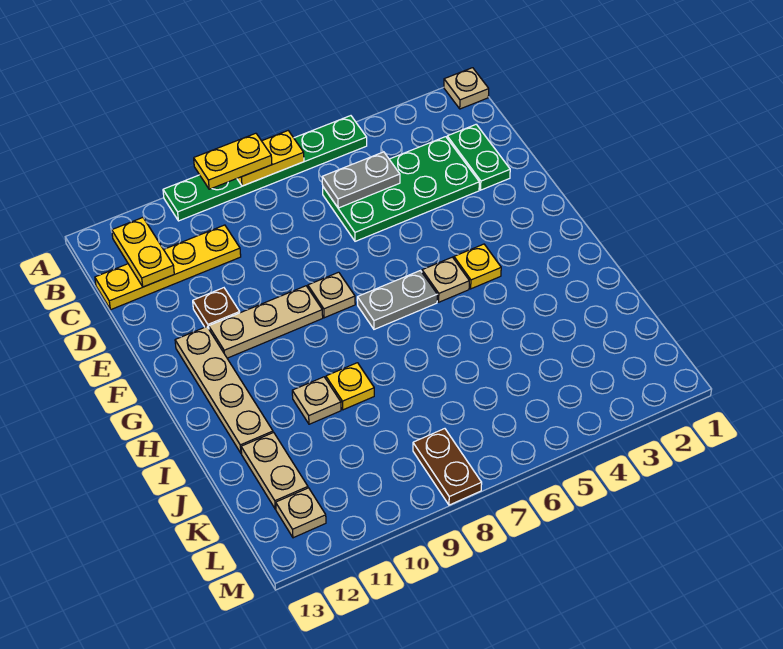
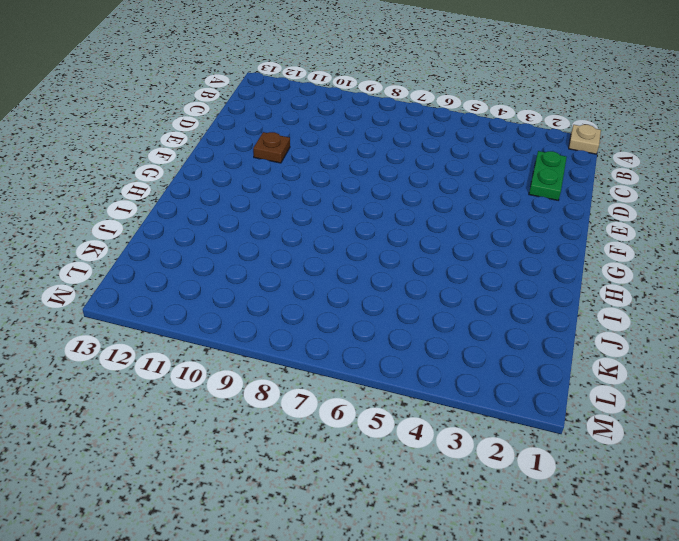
none -> green plate A5:A10 level 1
none -> green plate C3:D6 level 1
none -> yellow plate C10:C13 level 1

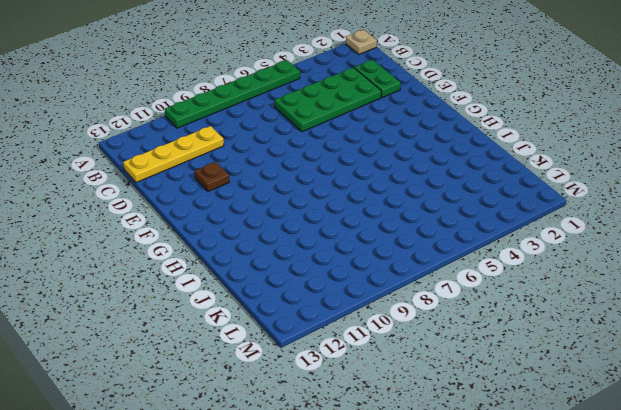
none -> tan plate F8 level 1
none -> tan plate F9:F11 level 1
none -> tan plate F12:I12 level 1

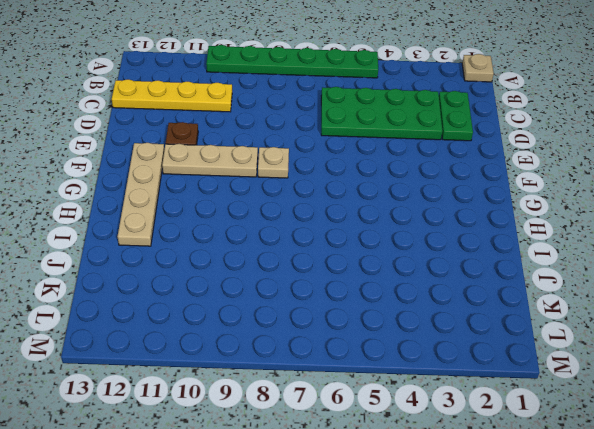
none -> yellow plate G4 level 1
none -> tan plate G5 level 1
none -> grey plate G6:G7 level 1

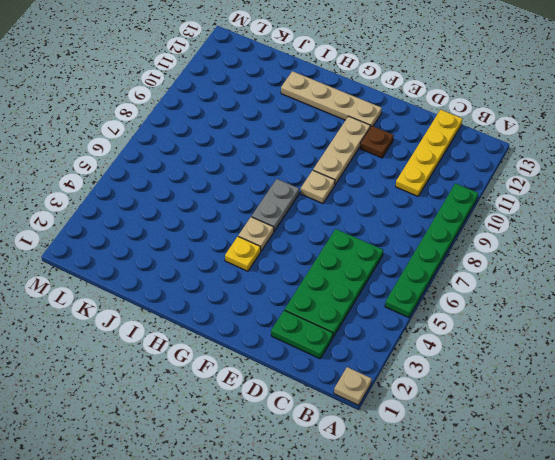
none -> yellow plate I9 level 1
none -> tan plate I10 level 1
none -> tan plate J12:K12 level 1

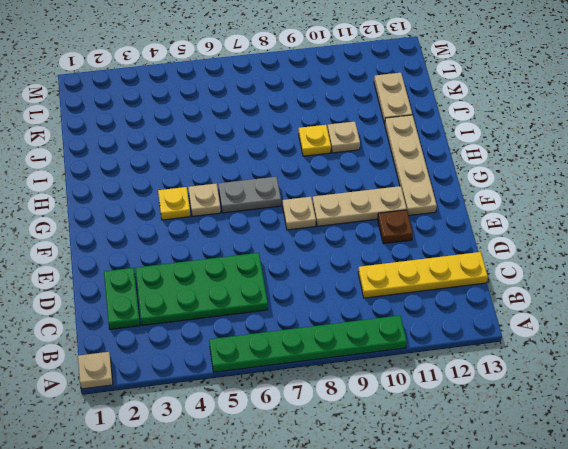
none -> brown plate L8:M8 level 1
none -> tan plate L12 level 1
none -> yellow plate A7:A8 level 2

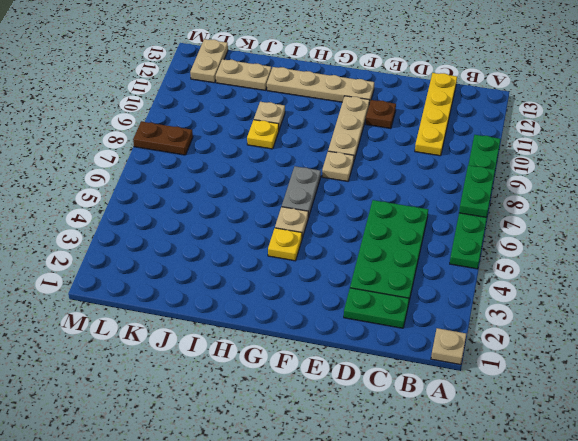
green plate A7:A8 level 2 -> yellow plate A7:A8 level 2
tan plate L12:L13 level 1 -> tan plate L12 level 1
none -> yellow plate B12:C12 level 2
none -> grey plate C5:C6 level 2
none -> yellow plate A8:A9 level 3

